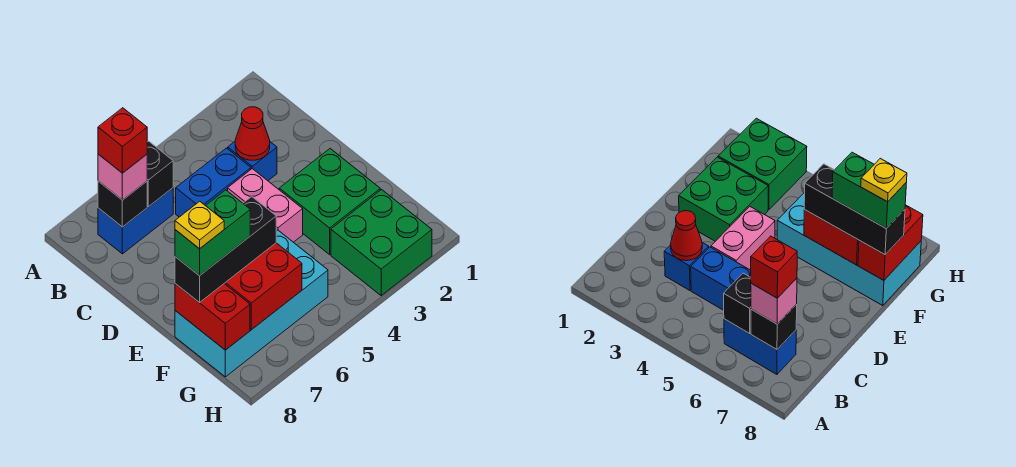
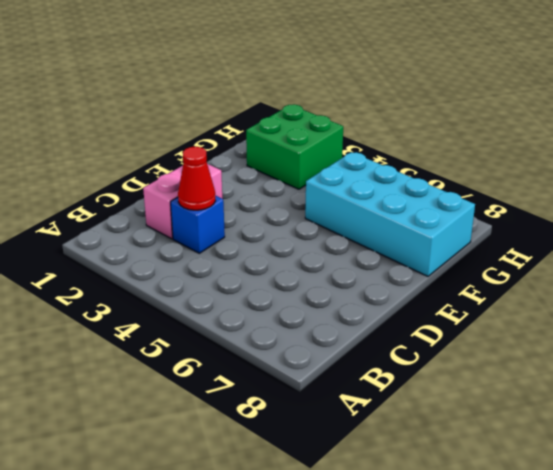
pink brick C2:D2 level 1 -> pink brick D4:E4 level 1
none -> blue brick B6:B7 level 1
none -> blue brick C4:C5 level 1
none -> green brick E2:F3 level 1

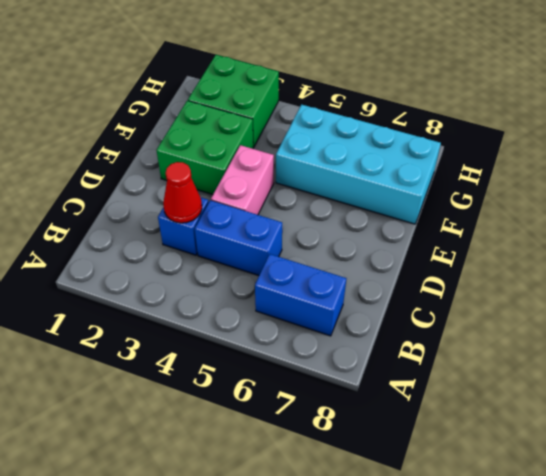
none -> black brick B6 level 2
none -> black brick B7 level 2
none -> red brick F6:G7 level 2

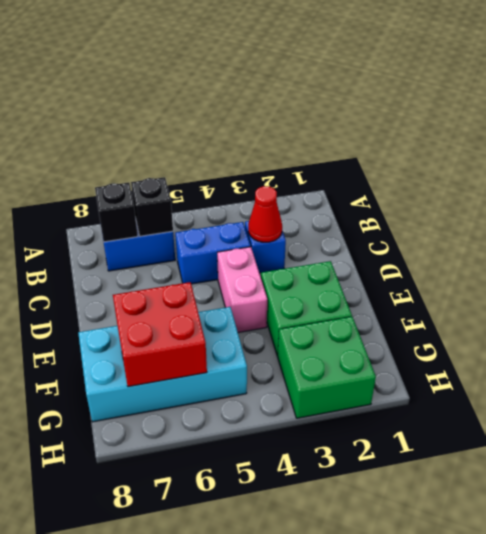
none -> red brick F8:G8 level 2
none -> pink brick B7 level 3
none -> black brick F6:F8 level 3

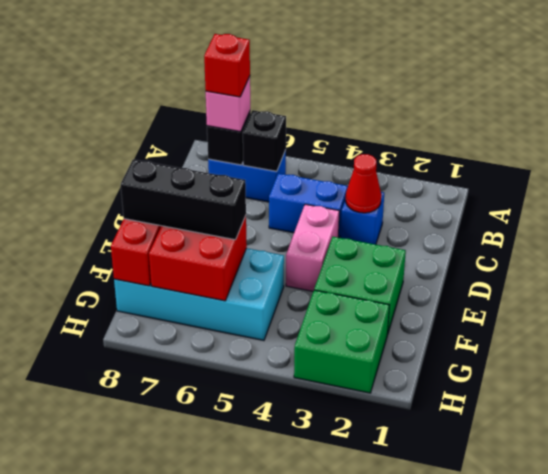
none -> green brick F7:F8 level 4
none -> yellow plate F8 level 5

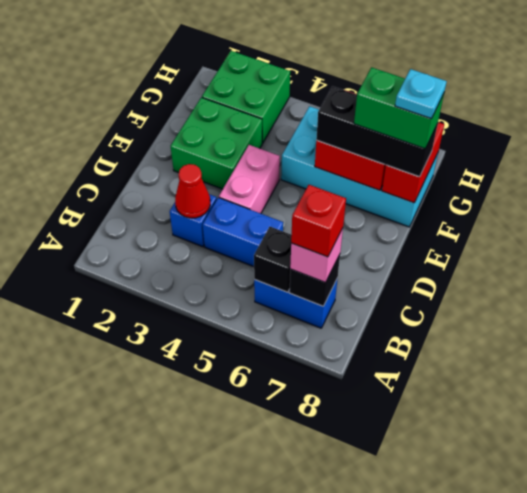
cyan plate F8 level 5 -> yellow plate F8 level 5

